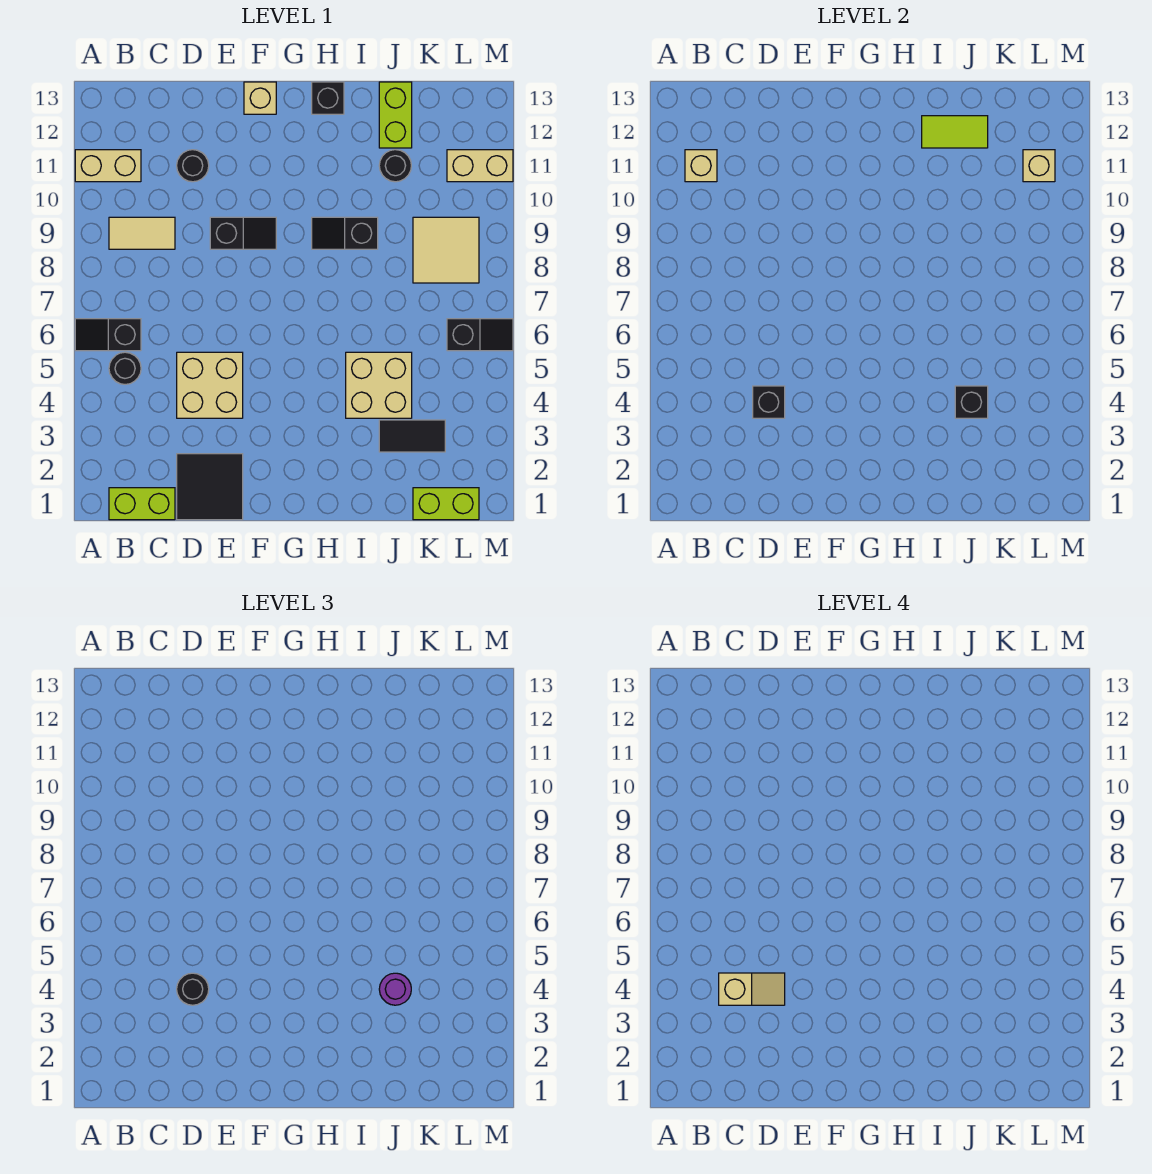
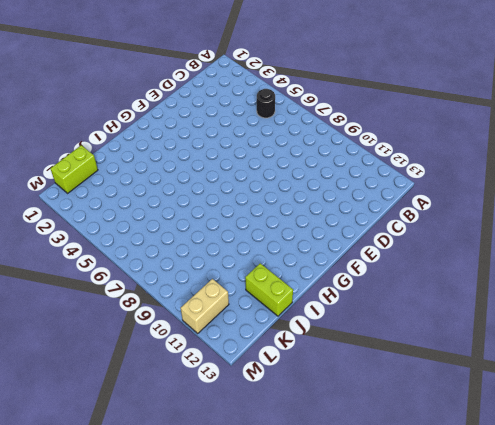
none -> black slope A6:B6 level 1 top B
none -> tan brick A11:B11 level 1
none -> lime brick B1:C1 level 1

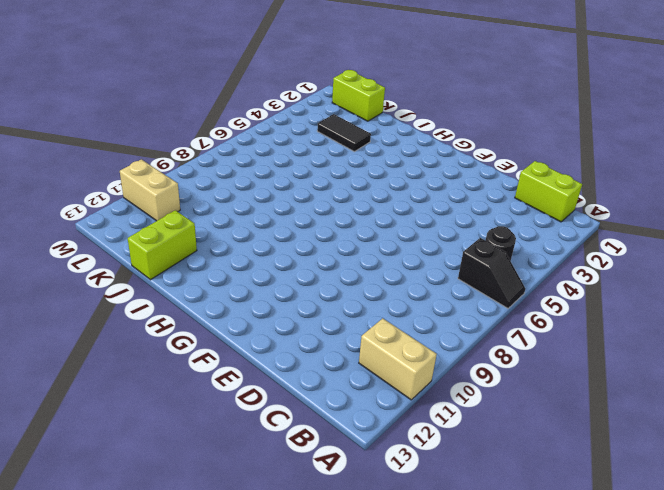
none -> tan tile B9:C9 level 1
none -> black tile D1:E2 level 1
none -> tan brick D4:E5 level 1

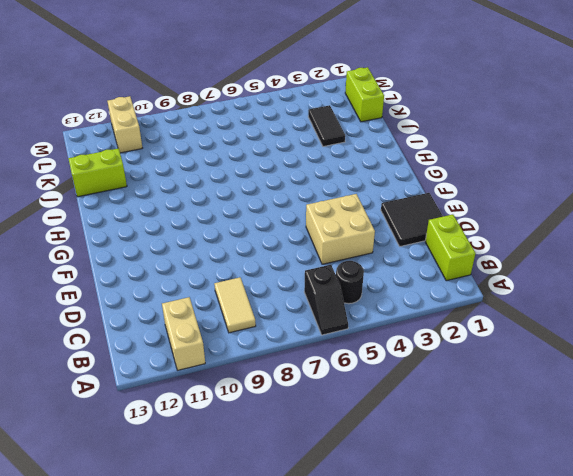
none -> black round brick D11 level 1
none -> black slope E9:F9 level 1 top E
none -> tan brick F13 level 1

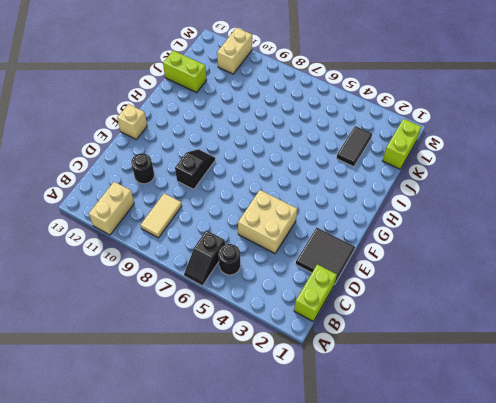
none -> black slope H9:I9 level 1 top I
none -> black brick H13 level 1
none -> tan brick I4:J5 level 1

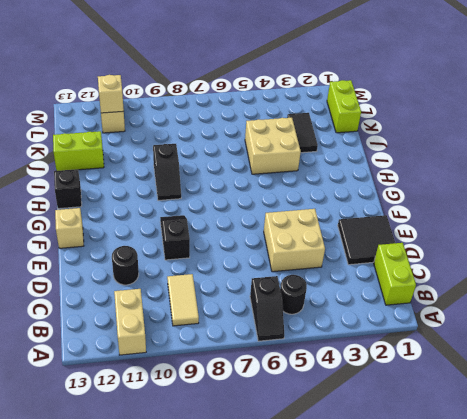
none -> black round brick J11 level 1
none -> tan tile K8:L9 level 1
none -> black slope L6:M6 level 1 top L

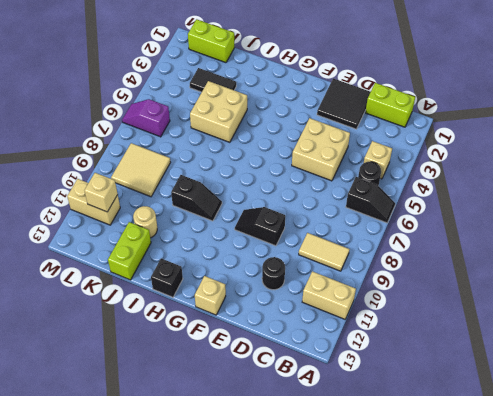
tan brick B4 level 1 -> tan brick B11 level 2
tan round brick J11 level 1 -> black round brick J11 level 1
purple slope L6:M6 level 1 top L -> black slope L6:M6 level 1 top L
none -> black brick D4 level 2
none -> lime tile I12:J12 level 2
none -> black brick J4 level 2

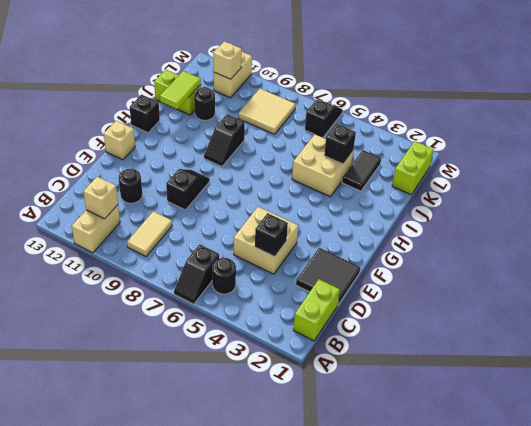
none -> black round brick D4 level 3
none -> purple round brick J4 level 3
none -> tan slope C4:D4 level 4 top C

